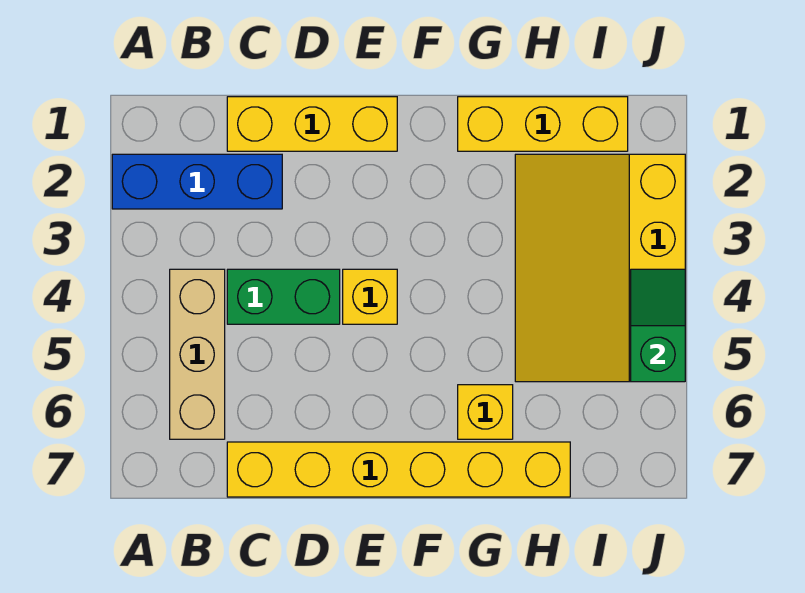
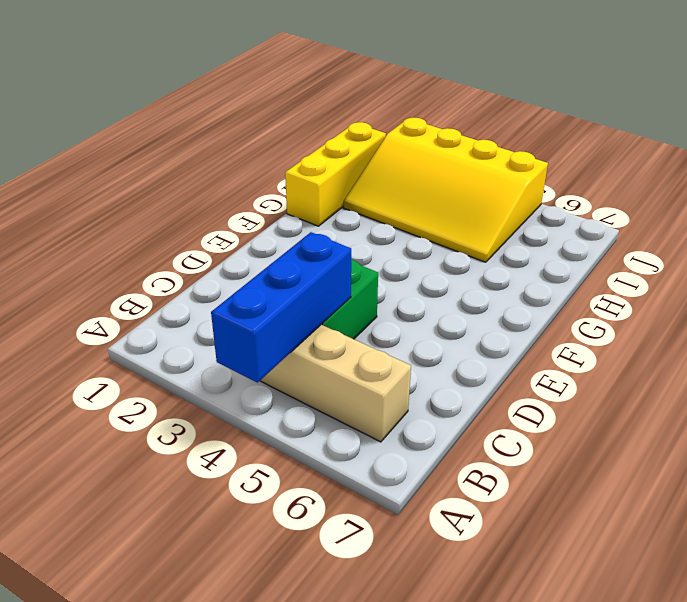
blue brick A4:C4 level 2 -> blue brick A2:C2 level 1
none -> yellow brick C1:E1 level 1
none -> yellow brick C7:H7 level 1

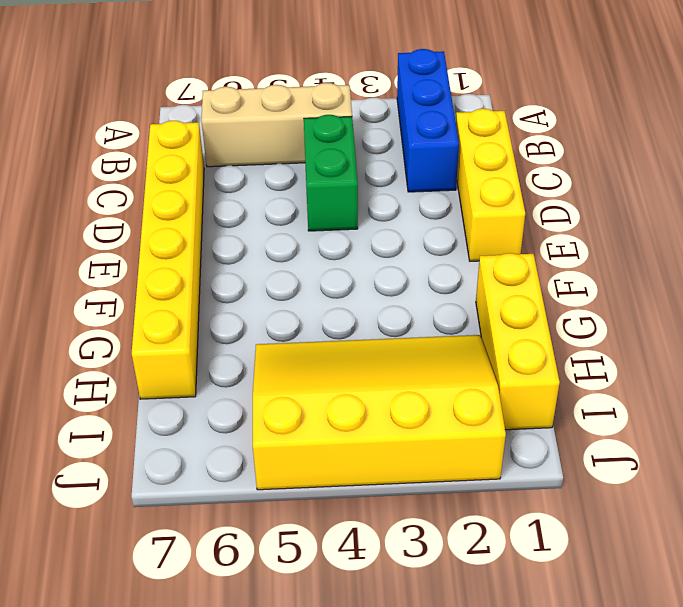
none -> yellow brick E4 level 1
none -> yellow brick G6 level 1

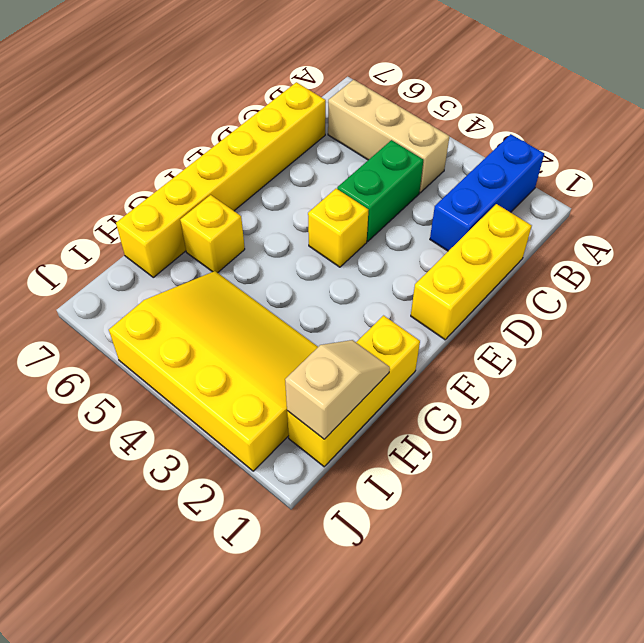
tan slope H1:I1 level 2 top I -> none
none -> green slope J4:J5 level 2 top 5

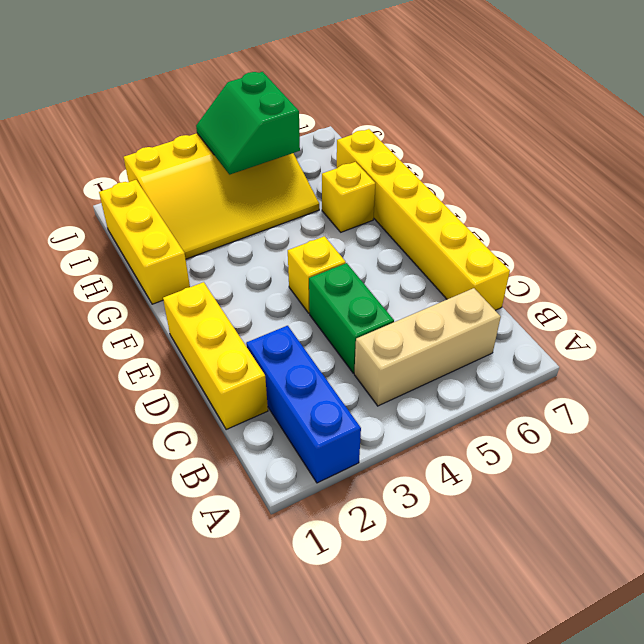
green slope I4:J5 level 2 top 5 -> green slope J4:J5 level 2 top 5

